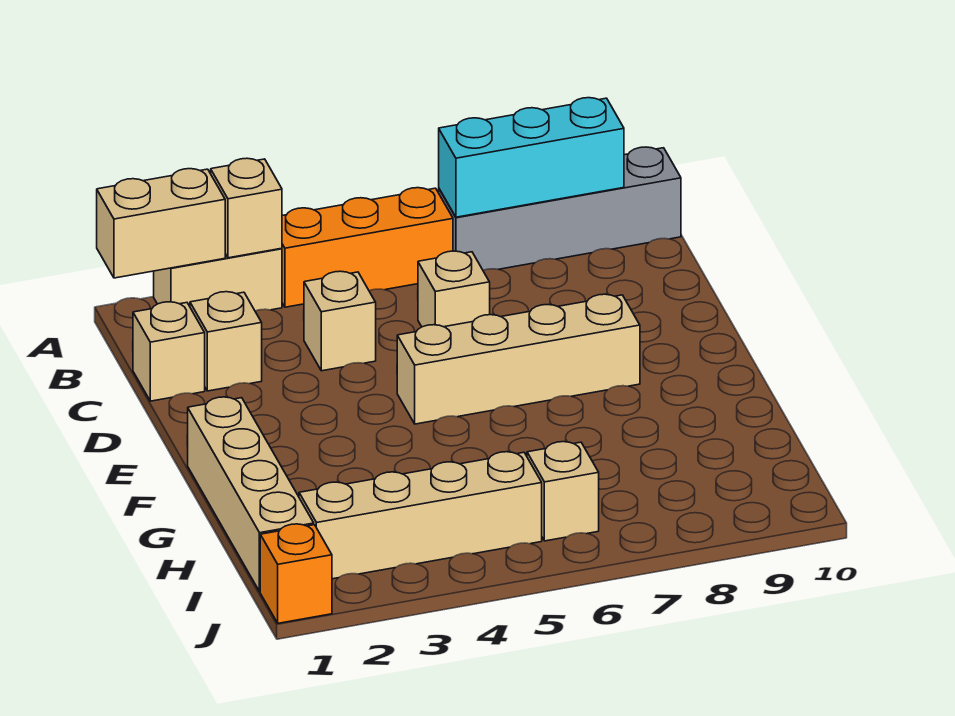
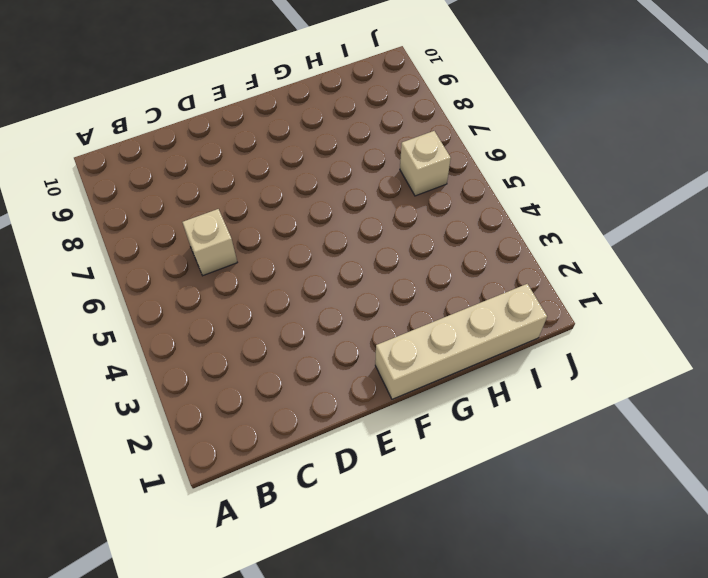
none -> tan brick A2:A3 level 1
none -> orange brick A4:A6 level 1
none -> grey brick A7:A10 level 1

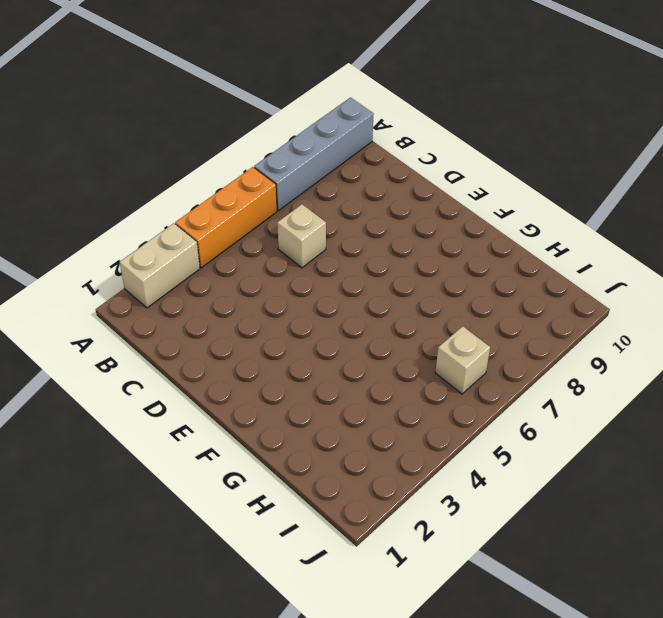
none -> tan brick C1 level 1
none -> tan brick C2 level 1
none -> tan brick C4 level 1

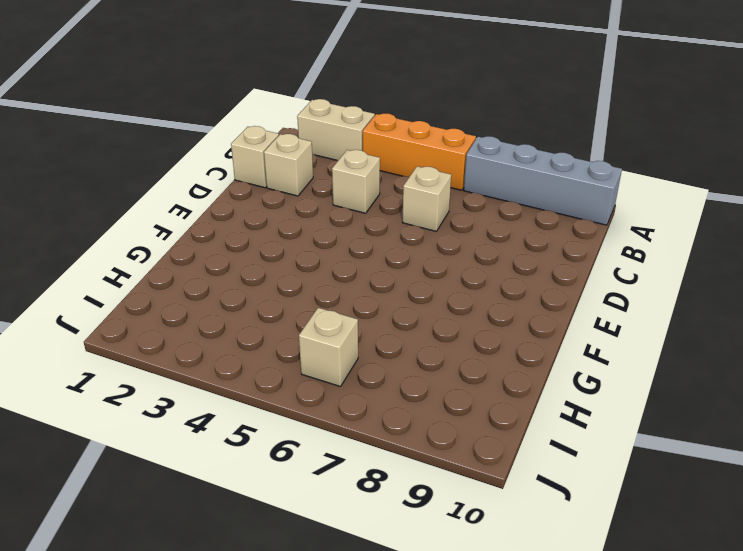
none -> tan brick E5:E8 level 1
none -> tan brick F1:I1 level 1
none -> tan brick I2:I5 level 1

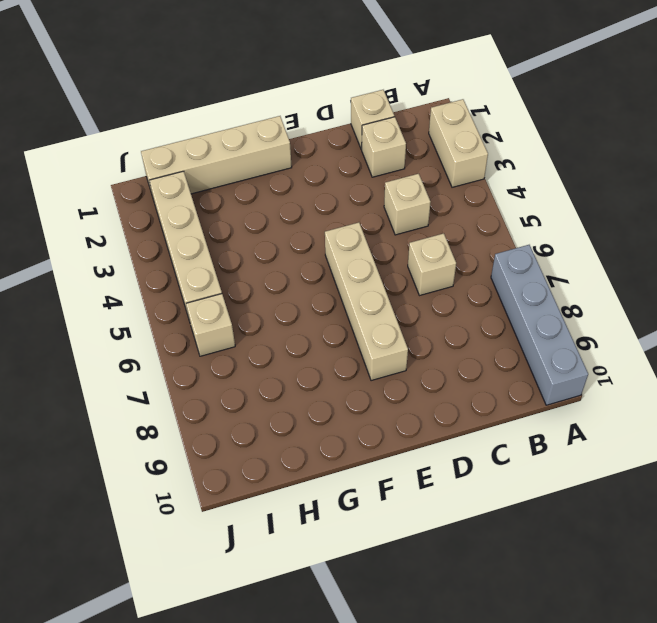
none -> orange brick A4:A6 level 1
none -> orange brick J1 level 1
none -> tan brick A1:A2 level 2

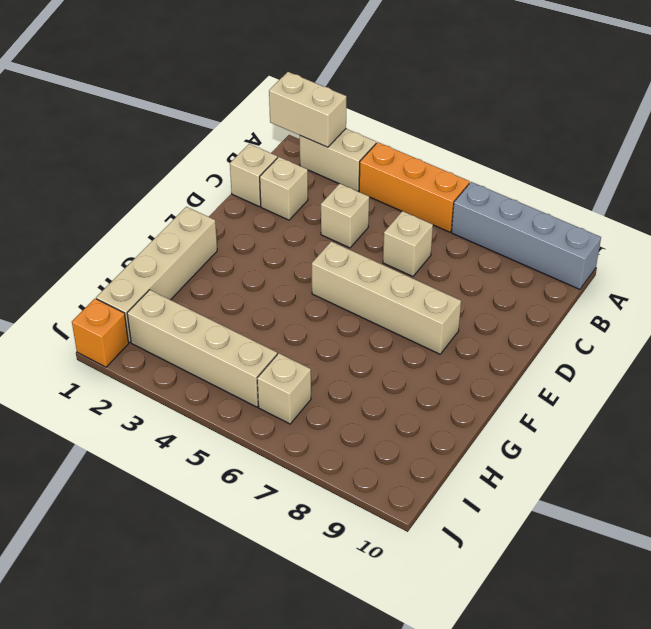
none -> tan brick A3 level 2
none -> cyan brick A7:A9 level 2

